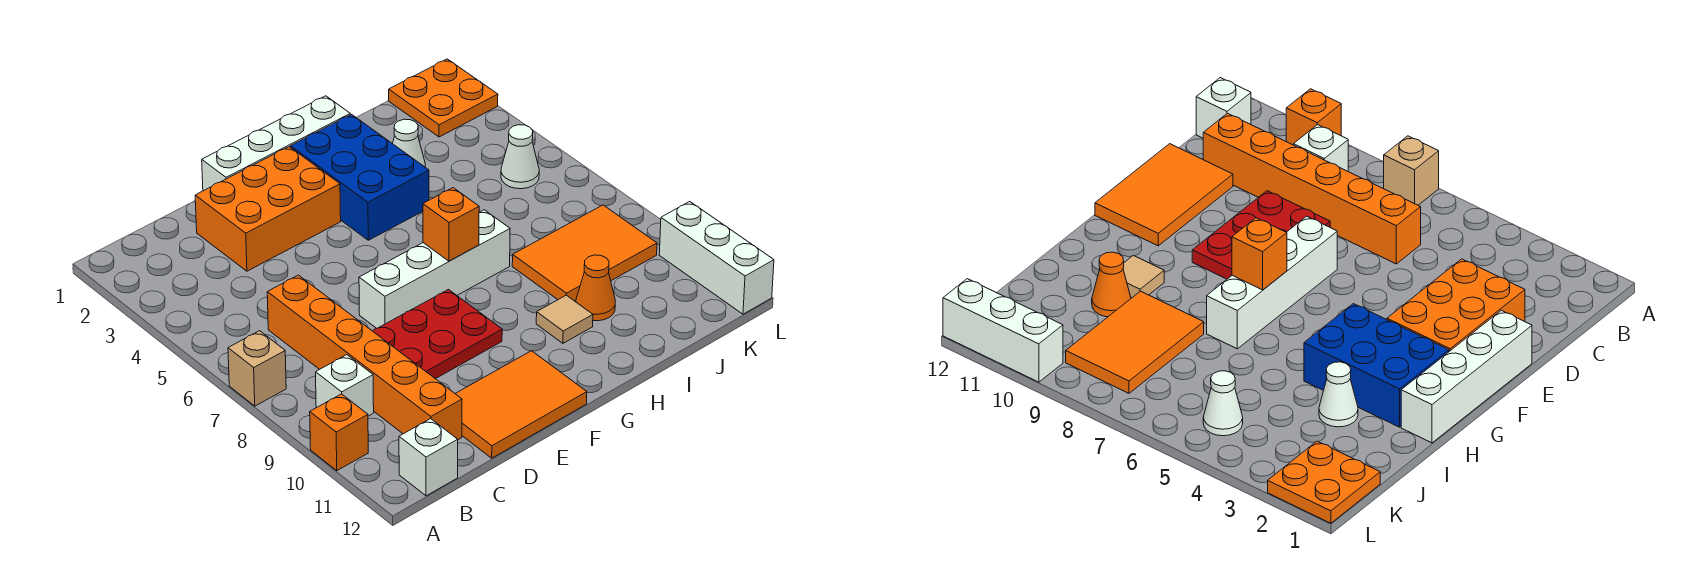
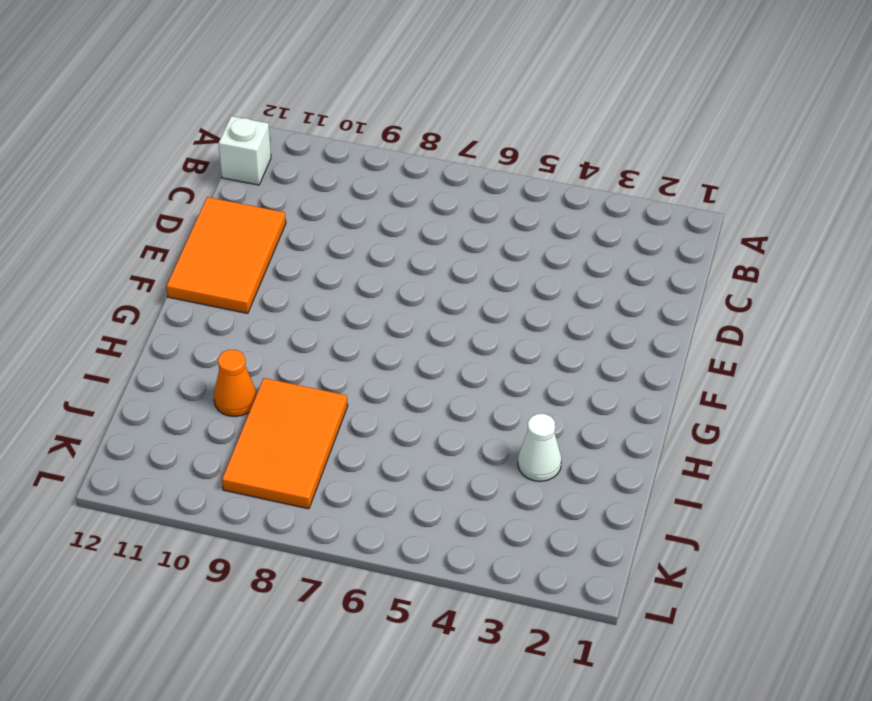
none -> tan brick A7 level 1
none -> orange brick A10 level 1
none -> white brick B9 level 1

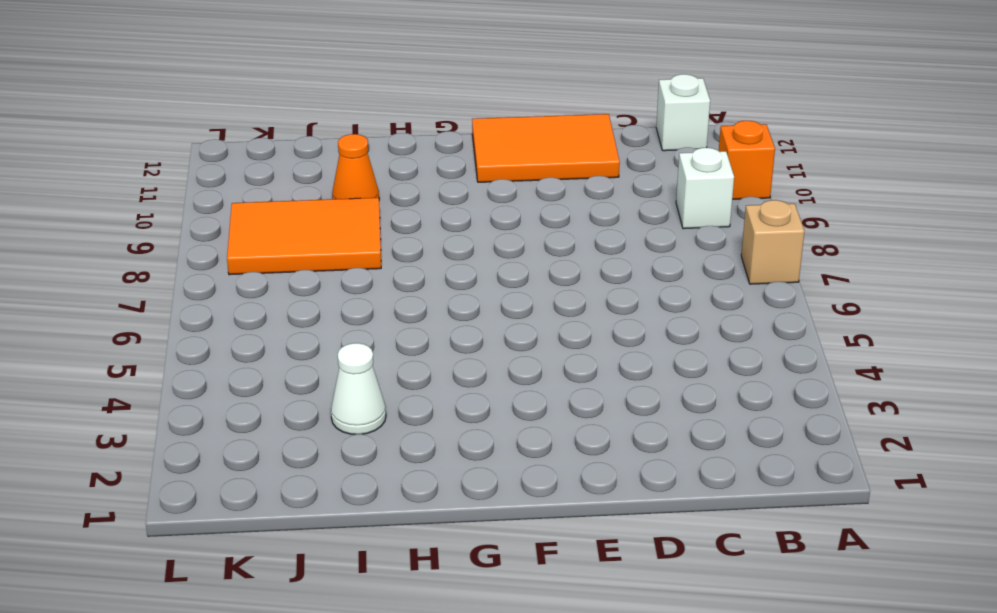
none -> orange brick C6:C11 level 1
none -> orange brick D2:F3 level 1
none -> red plate D8:F9 level 1

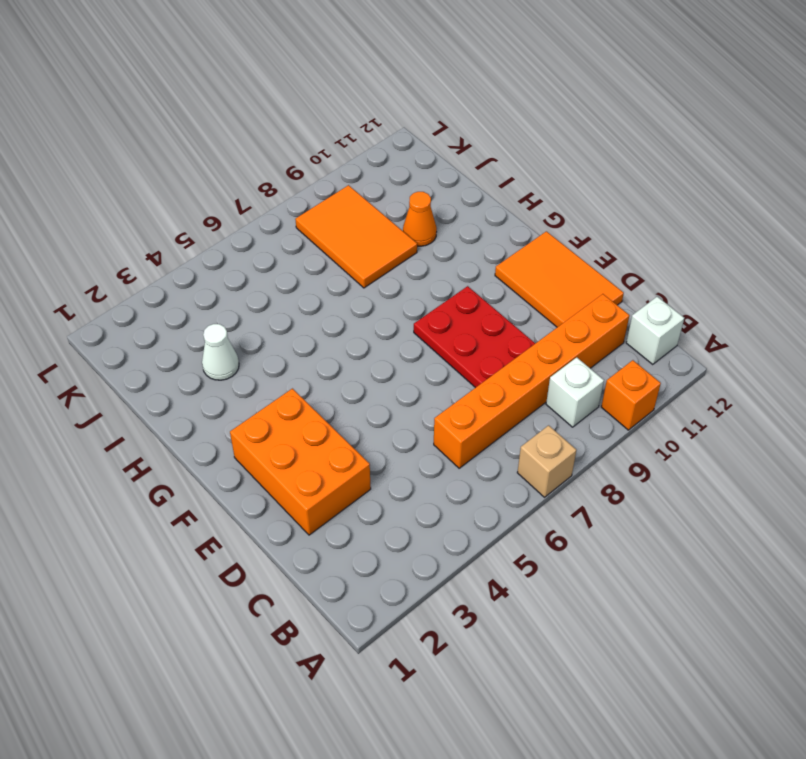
none -> white brick E1:H1 level 1
none -> white brick E7:H7 level 1
none -> blue brick G2:H4 level 1

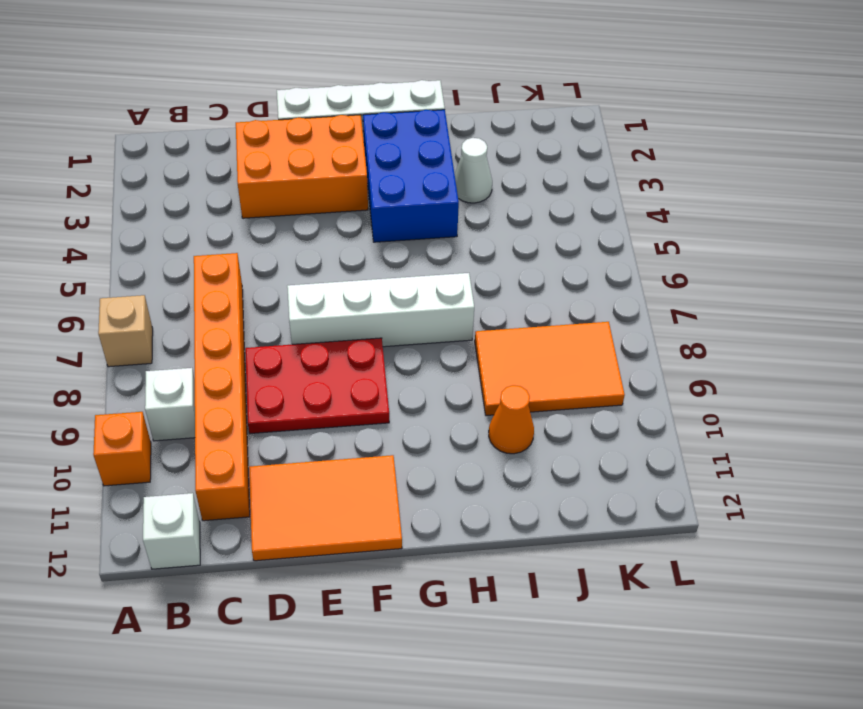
none -> tan tile H10 level 1
none -> orange plate K1:L2 level 1
none -> white cone K5 level 1

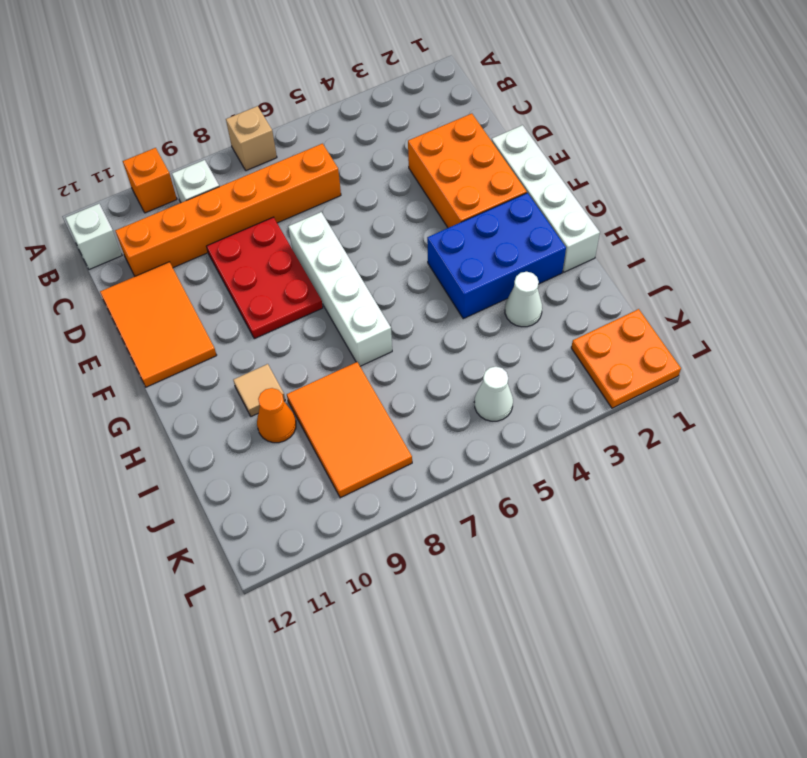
none -> white brick L10:L12 level 1
none -> orange brick G7 level 2

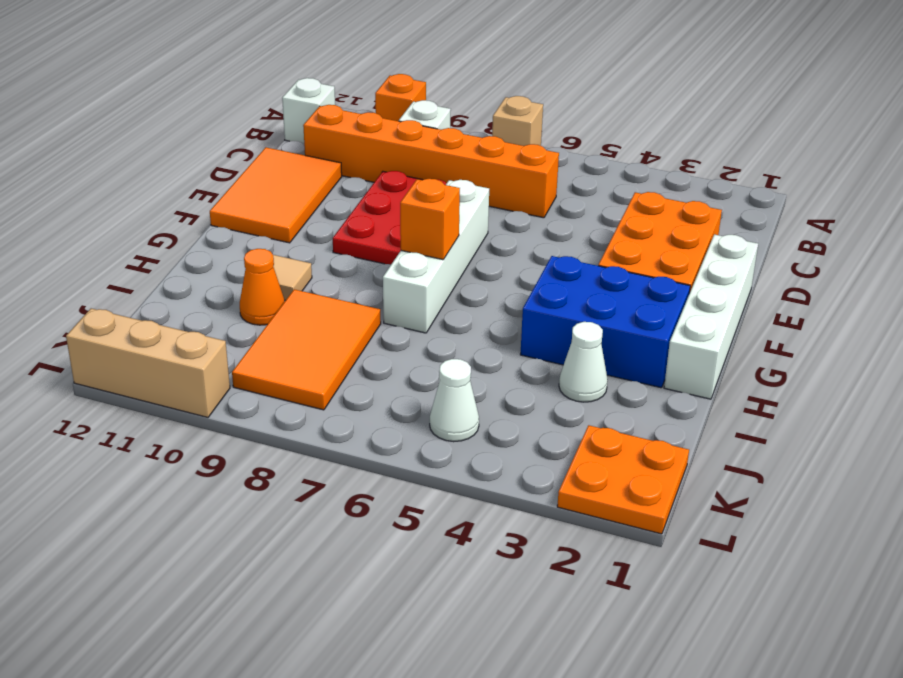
tan brick L10:L12 level 1 -> white brick L10:L12 level 1

